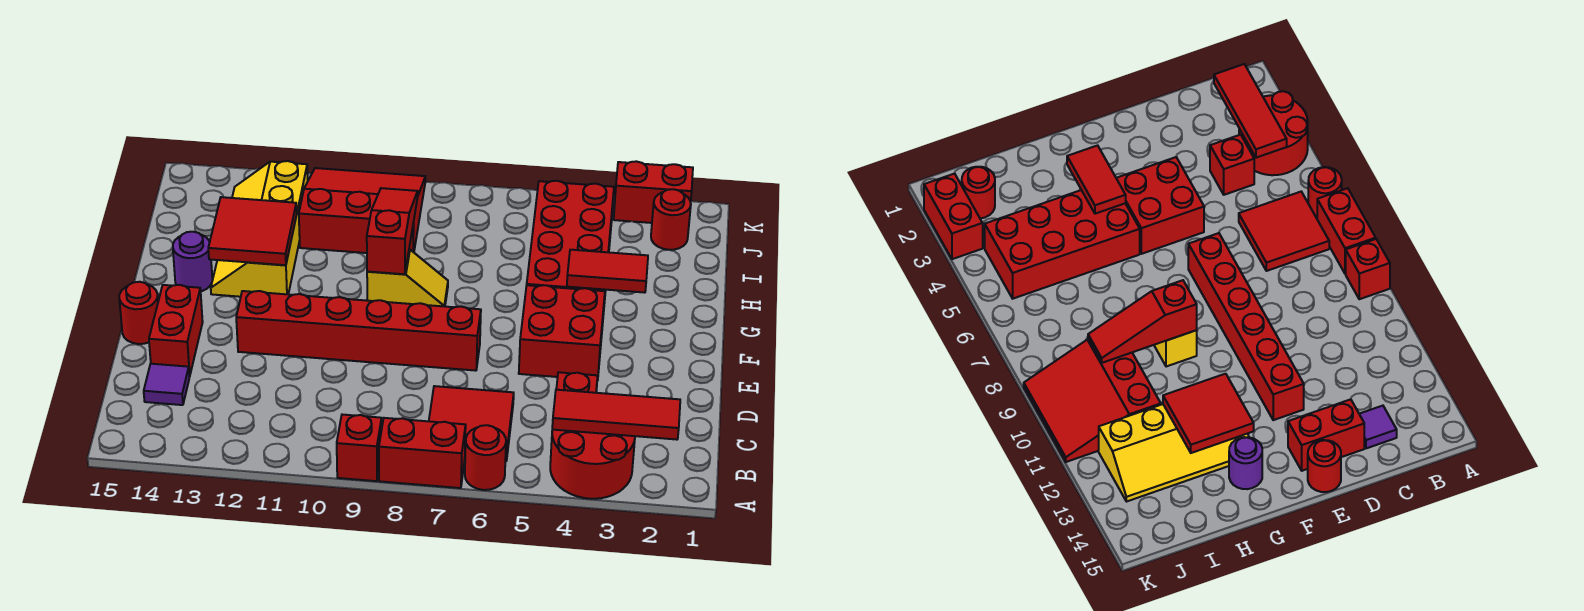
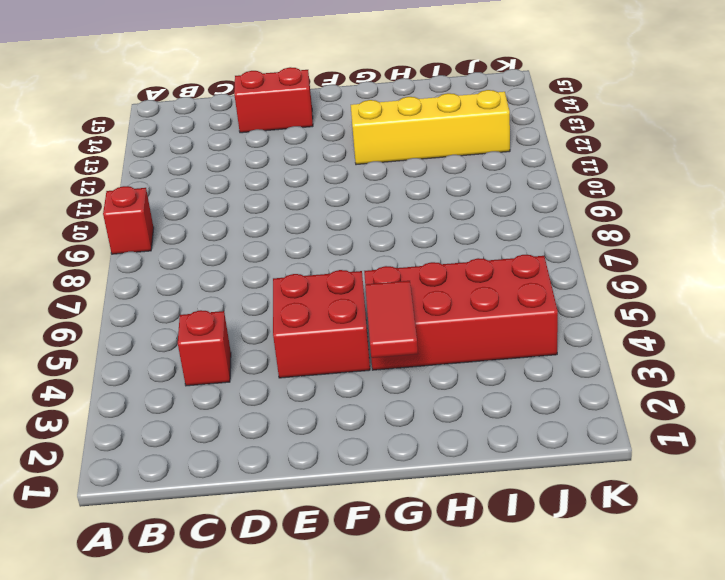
none -> red round brick A3:B4 level 1
none -> red round brick A6 level 1
none -> red brick A7:A8 level 1

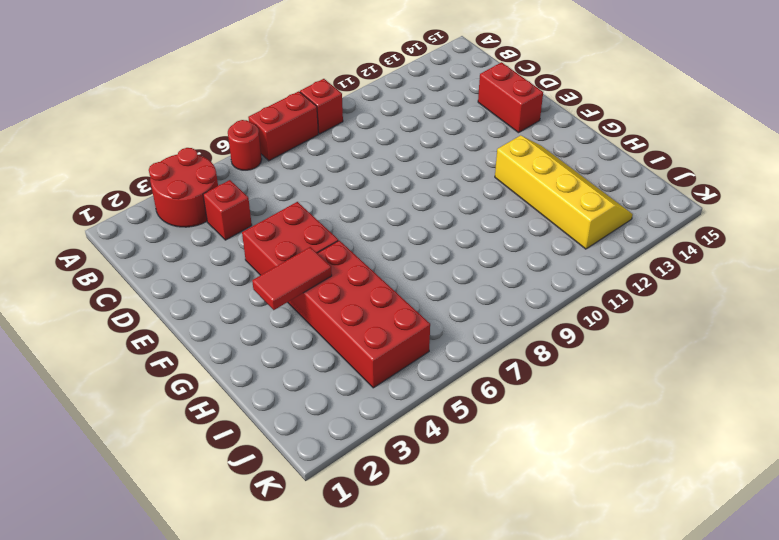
none -> red tile B6:C7 level 1
none -> purple tile C14 level 1
none -> red brick E7:E12 level 1

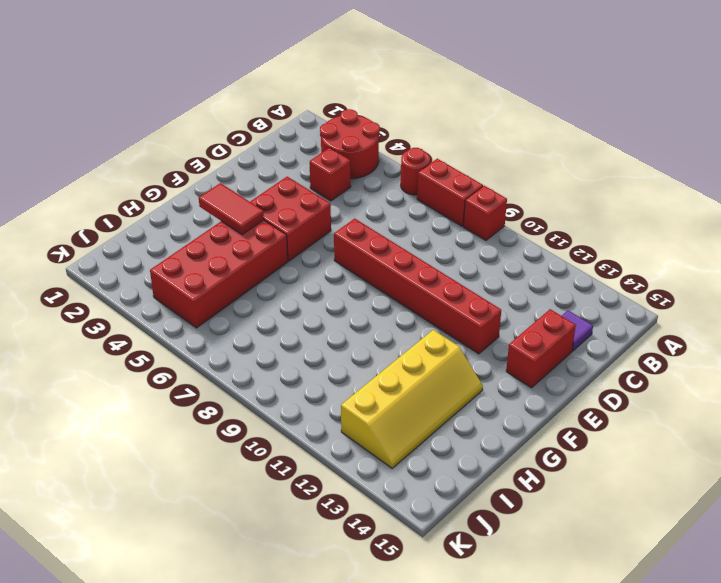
none -> red tile B6:C7 level 1
none -> red round brick E15 level 1
none -> yellow slope G8:G9 level 1 top 9

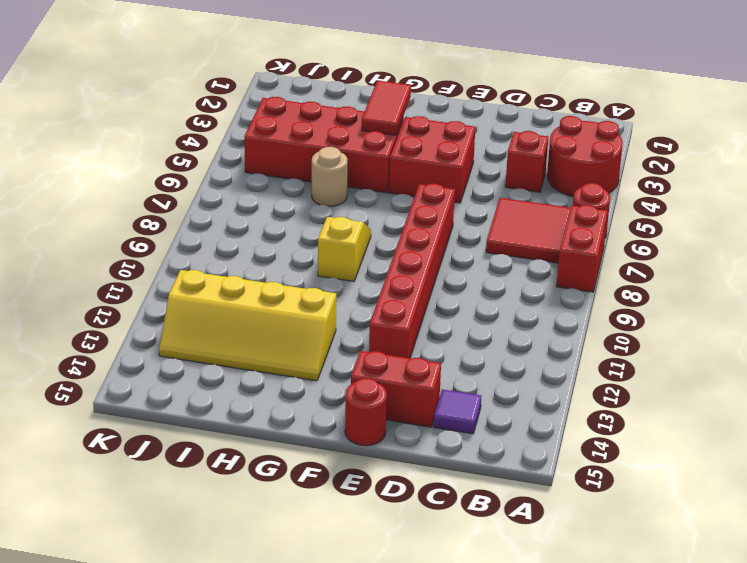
tan round brick H6 level 1 -> none
none -> red brick A9 level 1
none -> purple round brick G14 level 1
none -> red slope I9:K11 level 1 top I

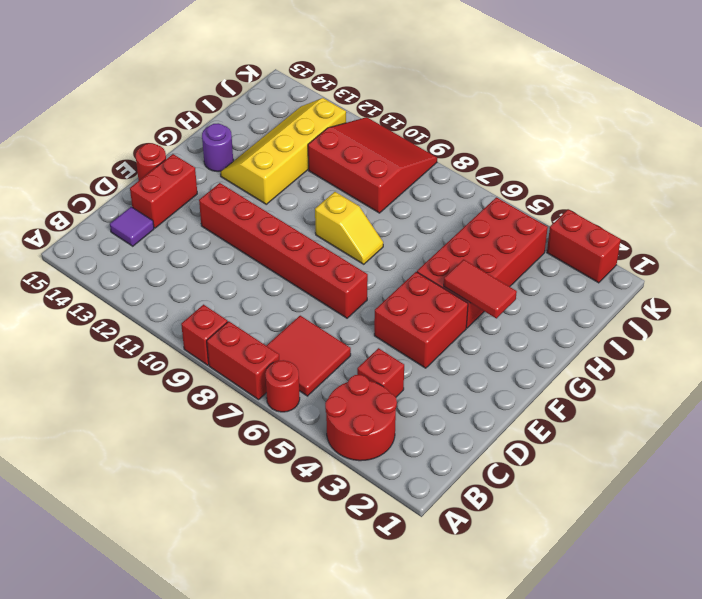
none -> red round brick J2 level 1
none -> red tile B2:B4 level 2
none -> red slope G9:I9 level 2 top G

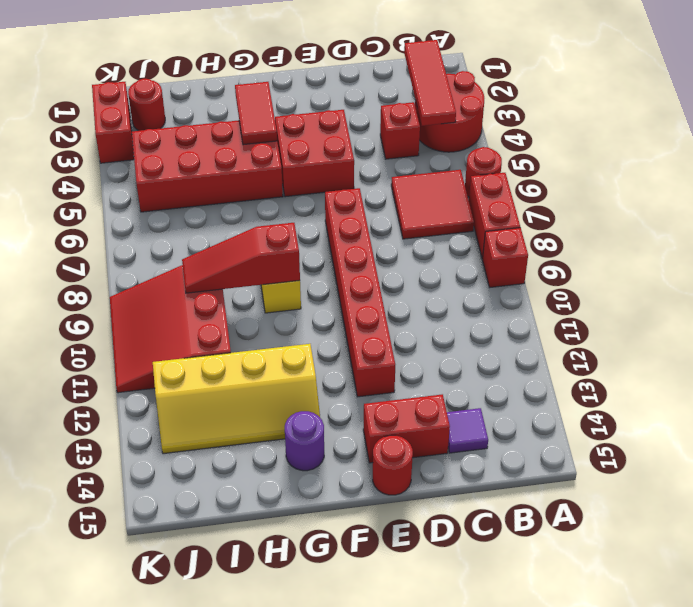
none -> red tile G12:H13 level 2

